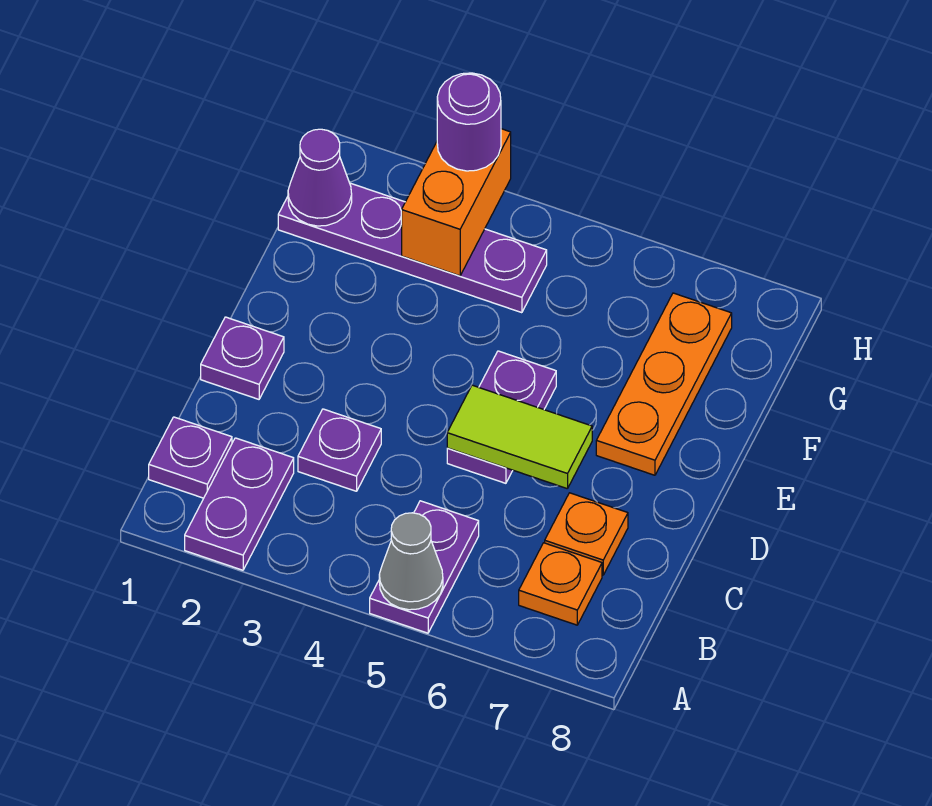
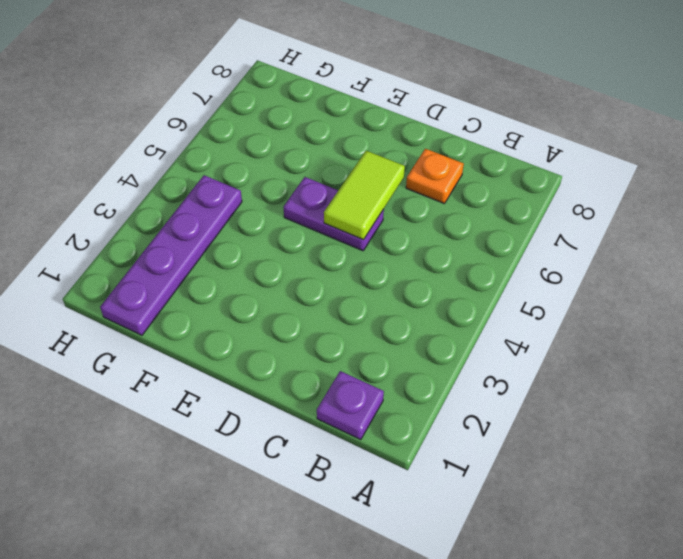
none -> purple plate A2:B2 level 1
none -> purple plate A5:B5 level 1
none -> orange plate B7 level 1

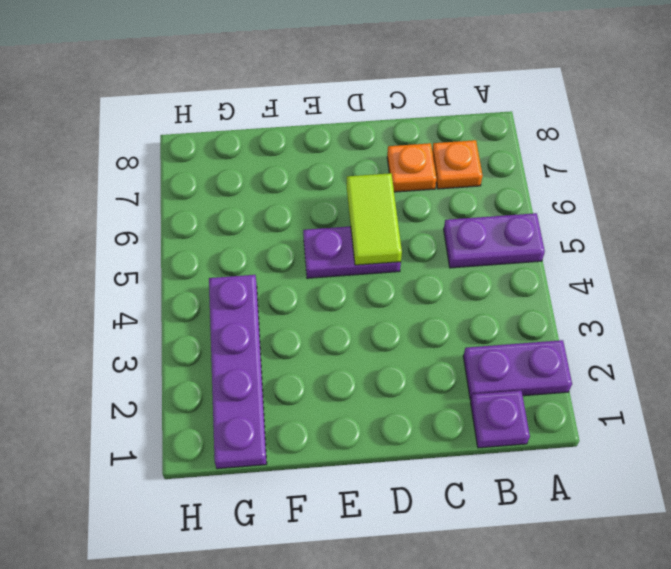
none -> purple plate C3 level 1
none -> purple plate D1 level 1
none -> orange plate E7:G7 level 1

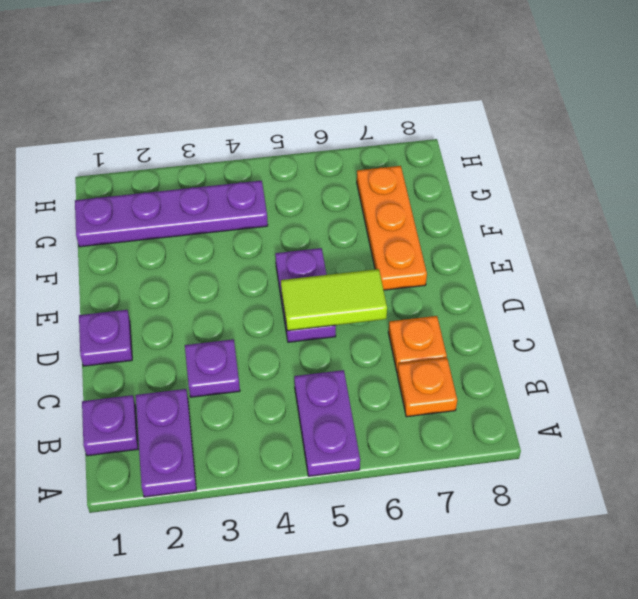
none -> grey cone A5 level 2
none -> purple cone G1 level 2
none -> orange brick G3:H3 level 2

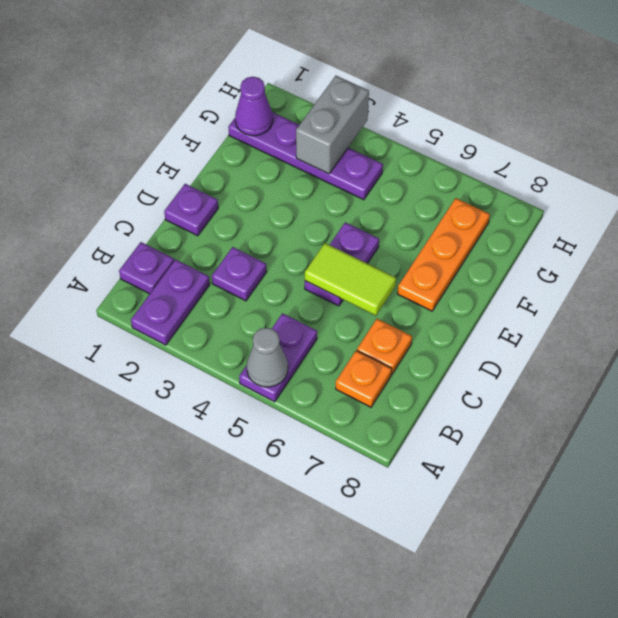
grey brick G3:H3 level 2 -> orange brick G3:H3 level 2
none -> purple round brick H3 level 3

